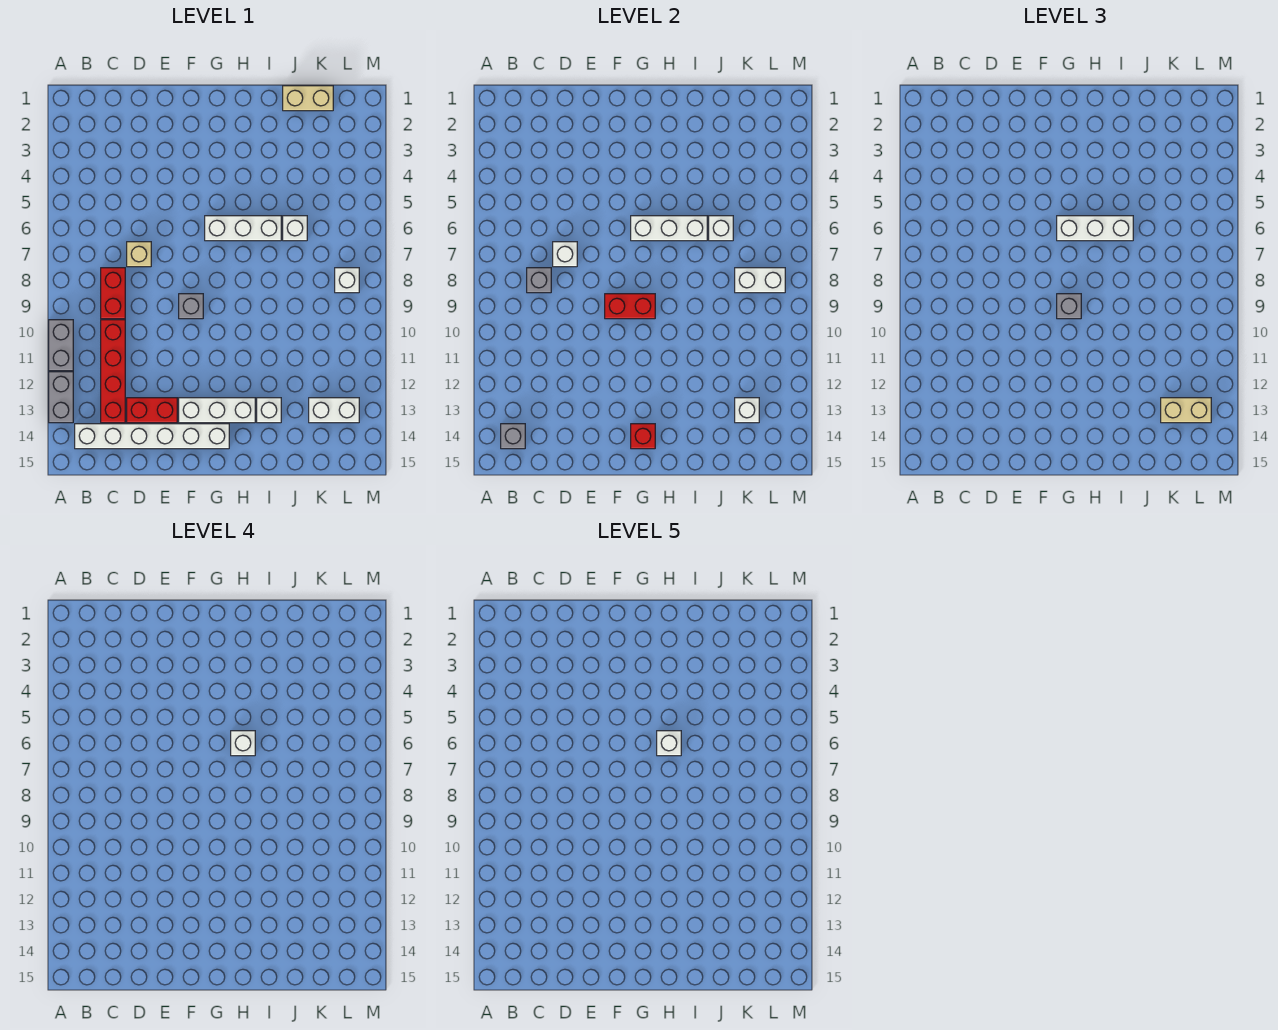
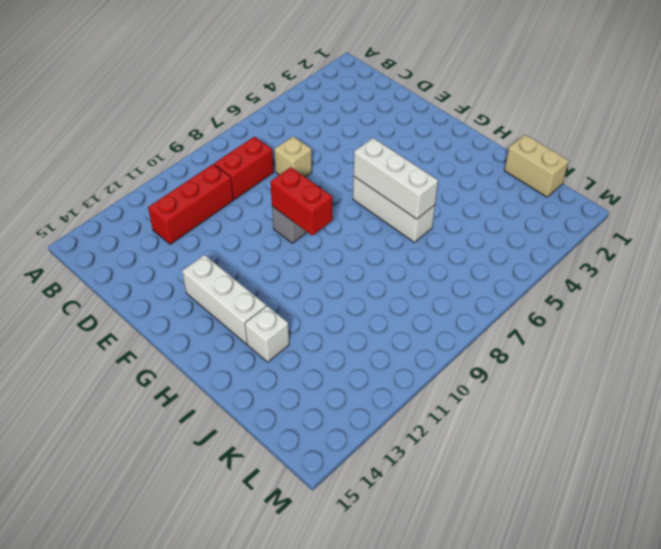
red brick C10:C12 level 1 -> red brick C10:C13 level 1
none -> grey brick A10:A11 level 1
none -> grey brick A12:A13 level 1
none -> white brick B14:G14 level 1

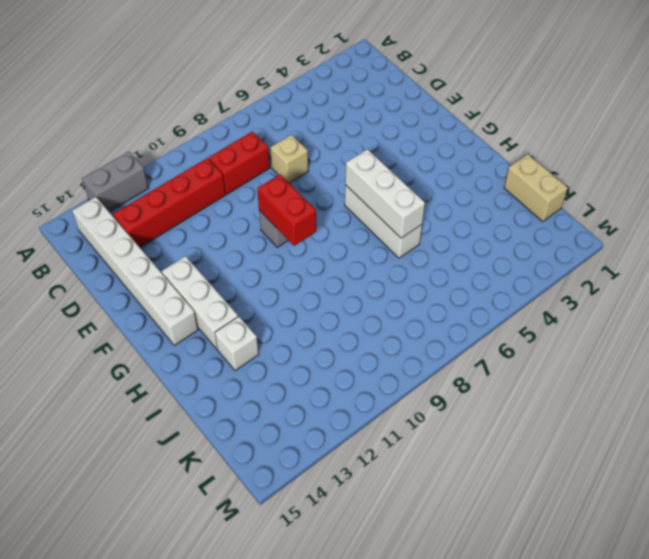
none -> grey brick A10:A11 level 1
none -> red brick D13:E13 level 1
none -> white brick J6 level 1

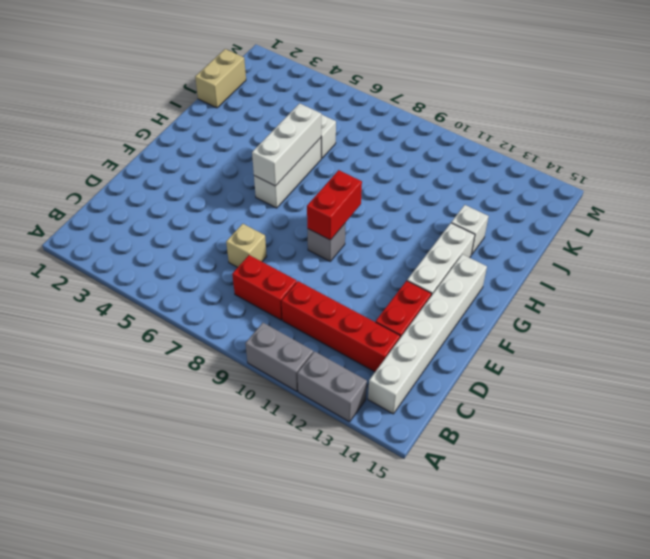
none -> white brick K13:L13 level 1
none -> white brick L8 level 1
none -> grey brick B14 level 2

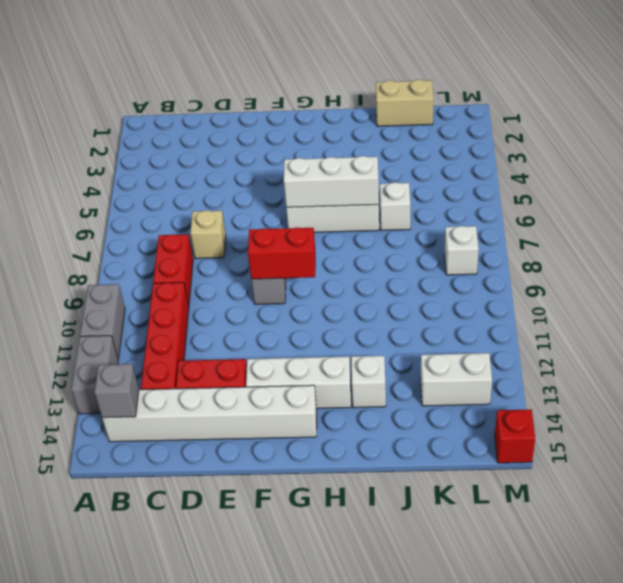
red brick M15 level 1 -> red brick G14 level 2
none -> grey brick C8 level 2
none -> white brick D7 level 2
none -> white brick J6 level 2

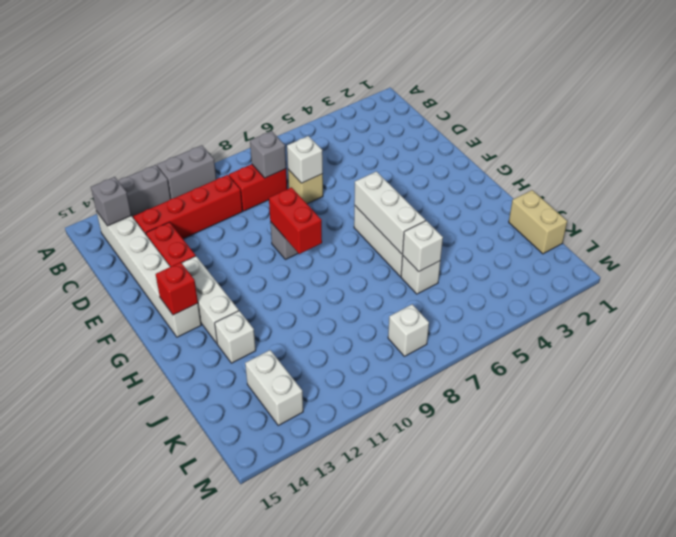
none -> white brick K8:L8 level 2
none -> white brick K13 level 2
none -> white brick G6:I6 level 3

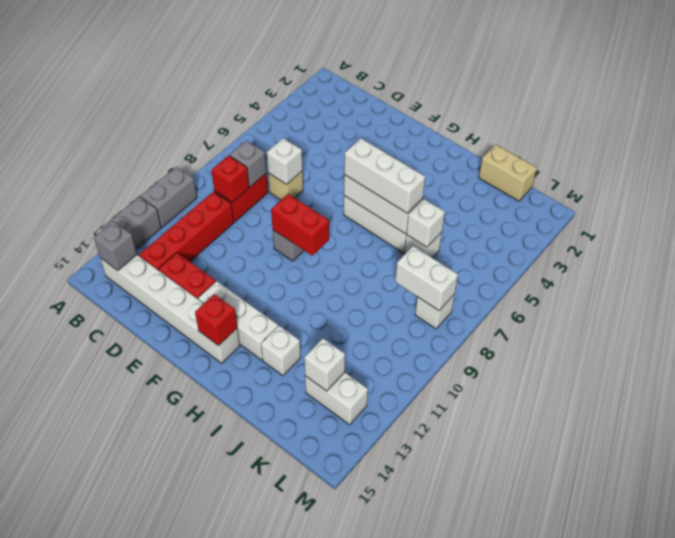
red brick C9 level 2 -> none
none -> grey brick G9 level 3
none -> tan brick K13:L13 level 3
none -> white brick H6 level 4

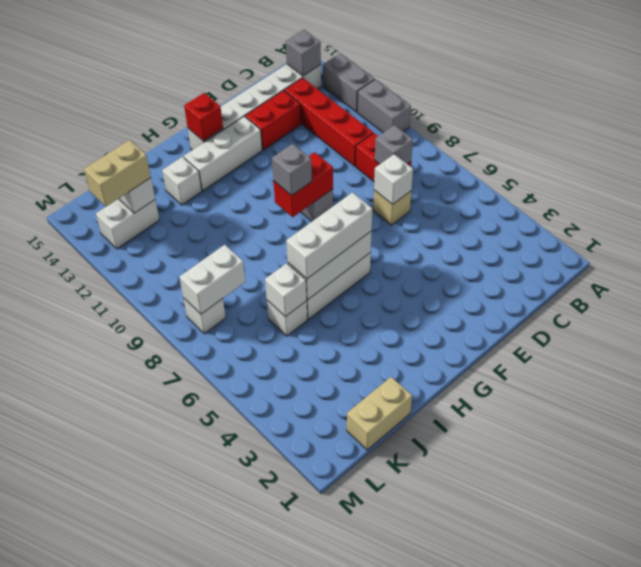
none -> white brick H6 level 4
none -> white brick H6 level 5

